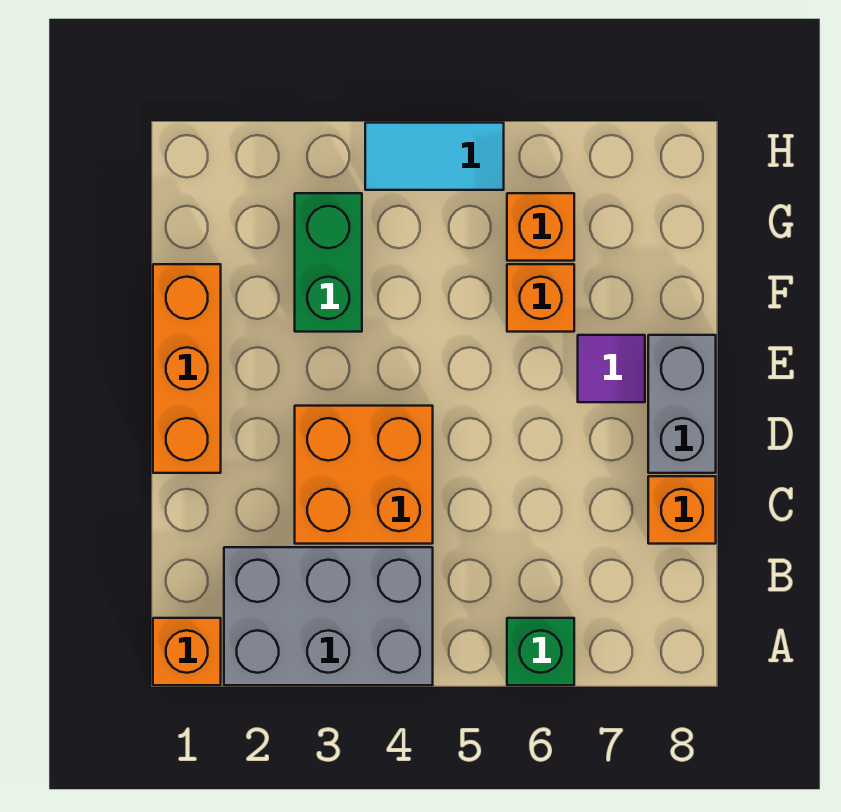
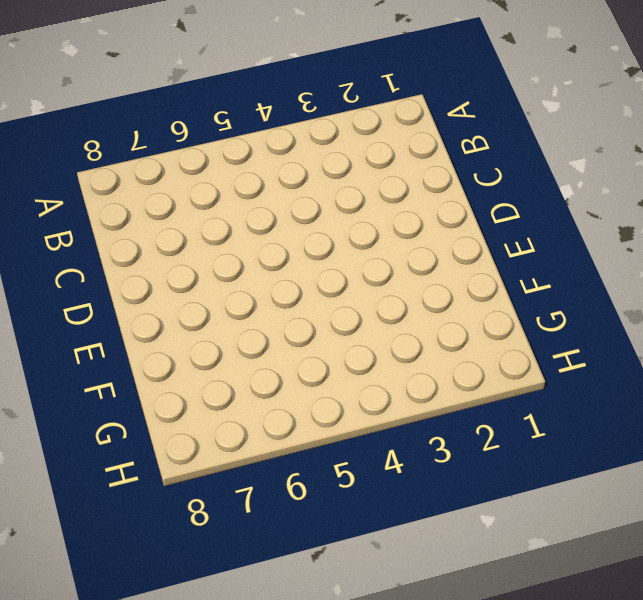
none -> orange brick A1 level 1
none -> grey brick A2:B4 level 1
none -> green brick A6 level 1

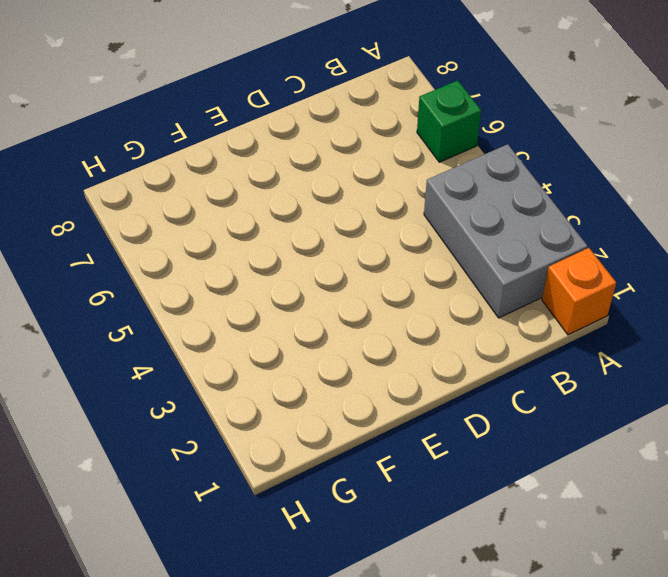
none -> orange brick C3:D4 level 1
none -> orange brick C8 level 1
none -> orange brick D1:F1 level 1

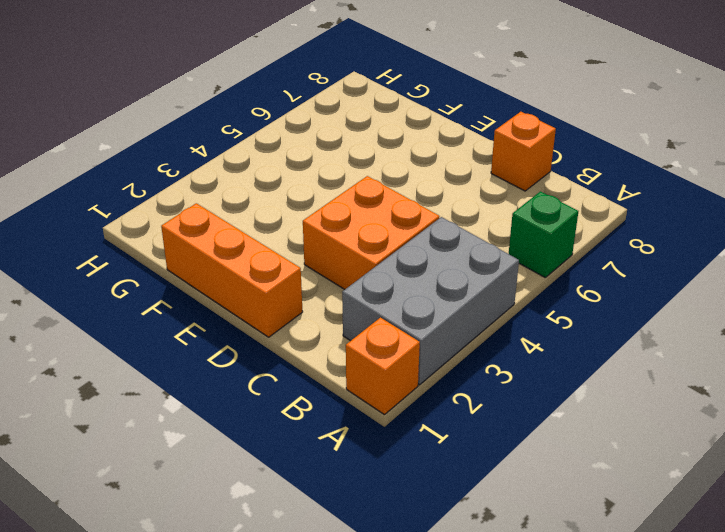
none -> grey brick D8:E8 level 1
none -> purple tile E7 level 1
none -> green brick F3:G3 level 1

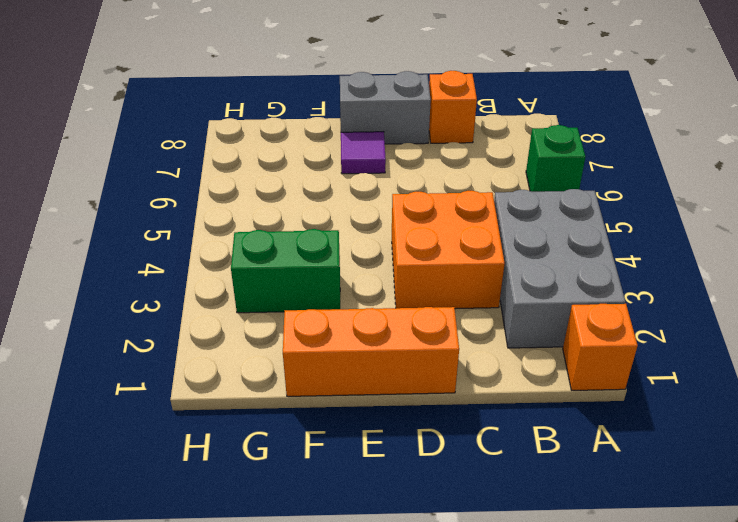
none -> orange brick F6 level 1
none -> orange brick G6 level 1
none -> cyan tile H4:H5 level 1

